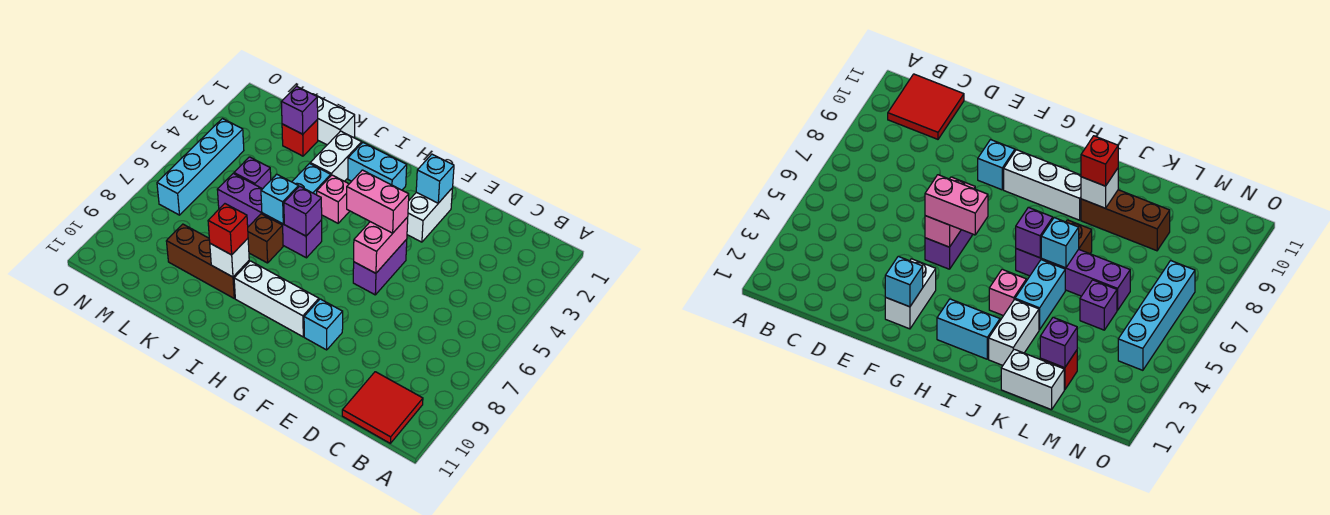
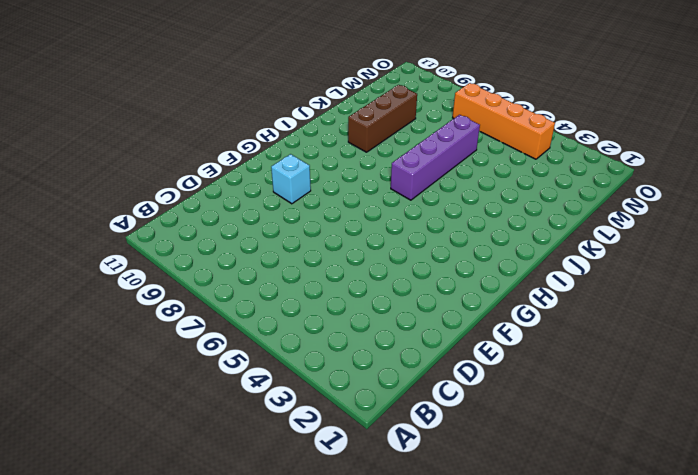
orange brick N4:N7 level 1 -> cyan brick N4:N7 level 1
none -> red tile B10:C11 level 1
none -> white brick F2:F3 level 1
none -> purple brick F5:F6 level 1

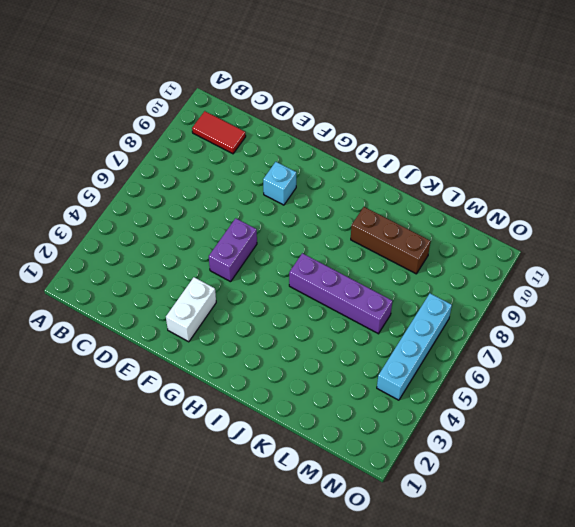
red tile B10:C10 level 1 -> red tile B10:C11 level 1
none -> white brick G9:I9 level 1
none -> cyan brick H2:I2 level 1
none -> pink brick I4 level 1

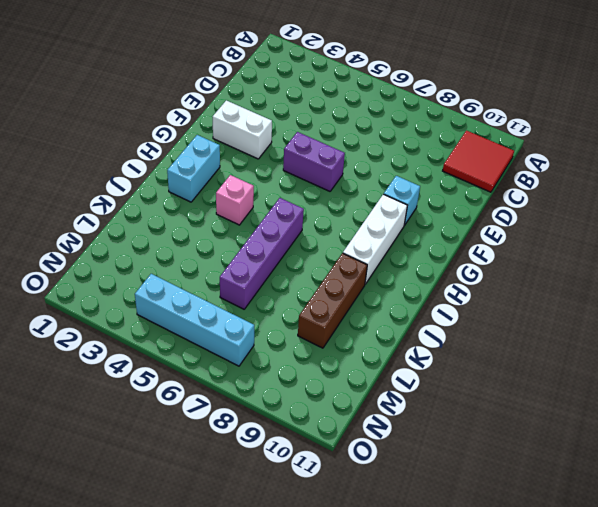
none -> white brick J2:J3 level 1
none -> cyan brick J4:J5 level 1
none -> brown brick J7 level 1

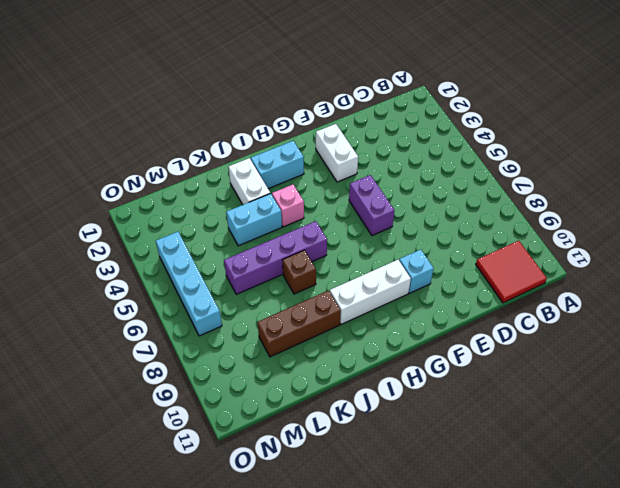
cyan brick J4:K4 level 1 -> cyan brick J4:J5 level 1
none -> white brick K1:L1 level 1
none -> red brick L2 level 1
none -> purple brick L5 level 1

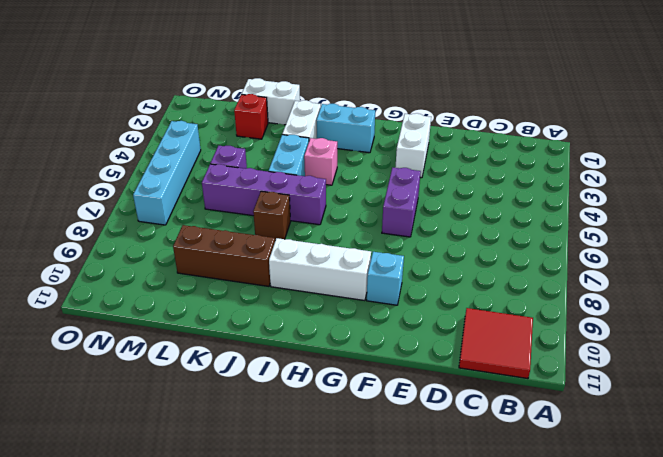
none -> cyan brick F2 level 2
none -> pink brick F5:F6 level 2
none -> purple brick I6 level 2

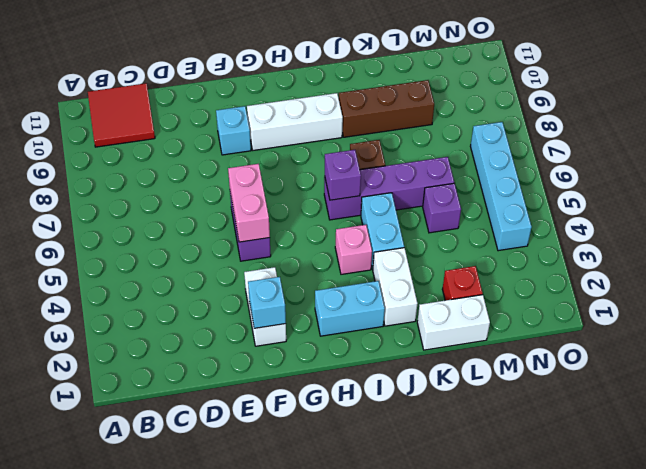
none -> cyan brick J6 level 2
none -> white brick J9 level 2
none -> purple brick L2 level 2

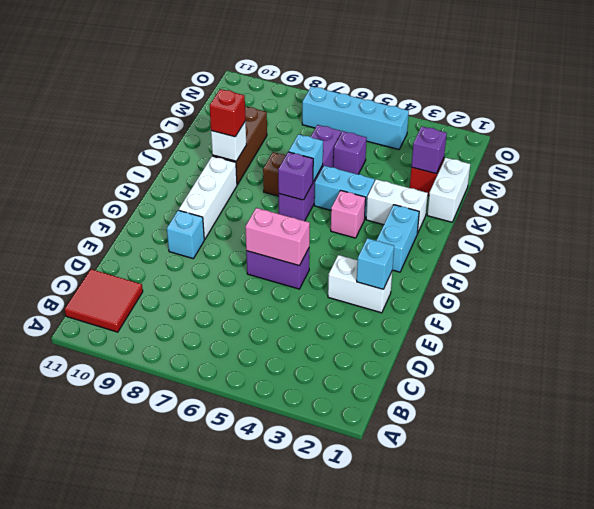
none -> pink brick F5:G5 level 3

